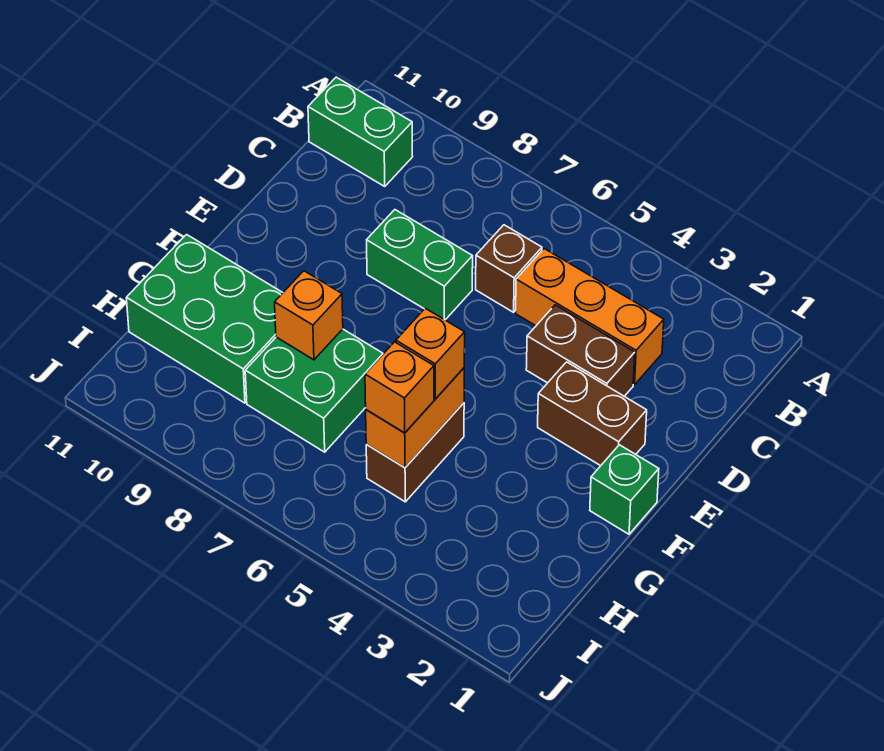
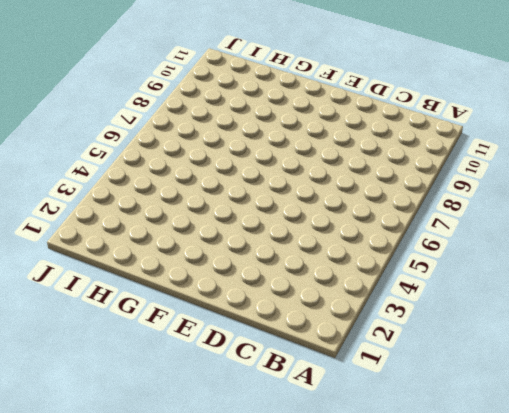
none -> green brick B10:B11 level 1
none -> orange brick C3:C5 level 1
none -> brown brick C6 level 1

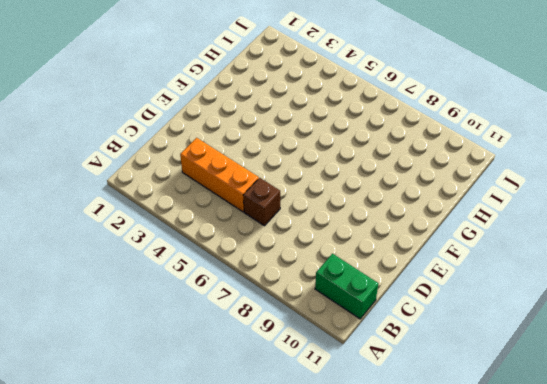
none -> brown brick D3:D4 level 1
none -> green brick D7:D8 level 1
none -> brown brick E2:E3 level 1

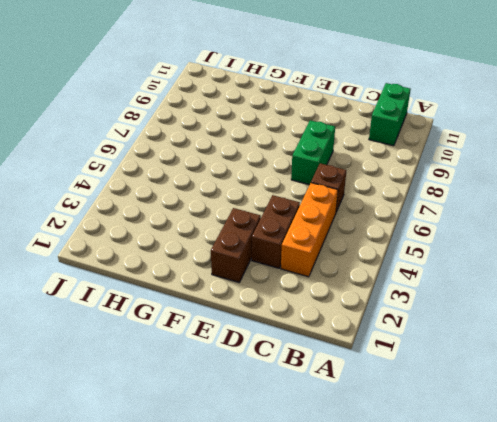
none -> green brick F1 level 1
none -> brown brick G5:H5 level 1
none -> green brick G7:H8 level 1

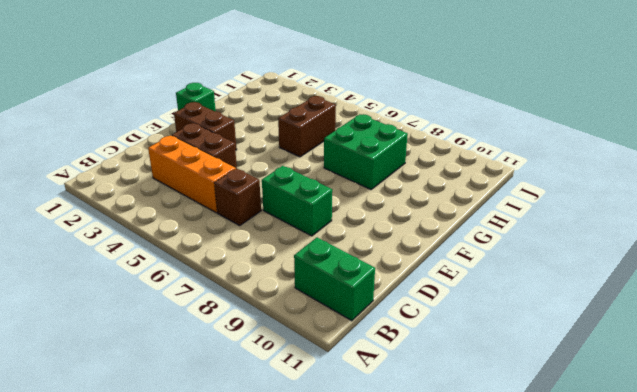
none -> green brick G9:H11 level 1
none -> orange brick G5:H5 level 2
none -> orange brick G8 level 2

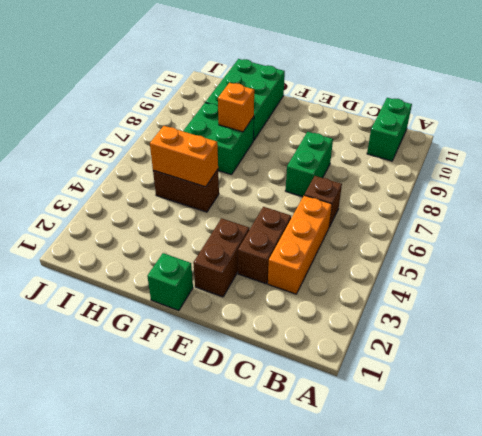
none -> orange brick G5 level 3
none -> orange brick H5 level 3

